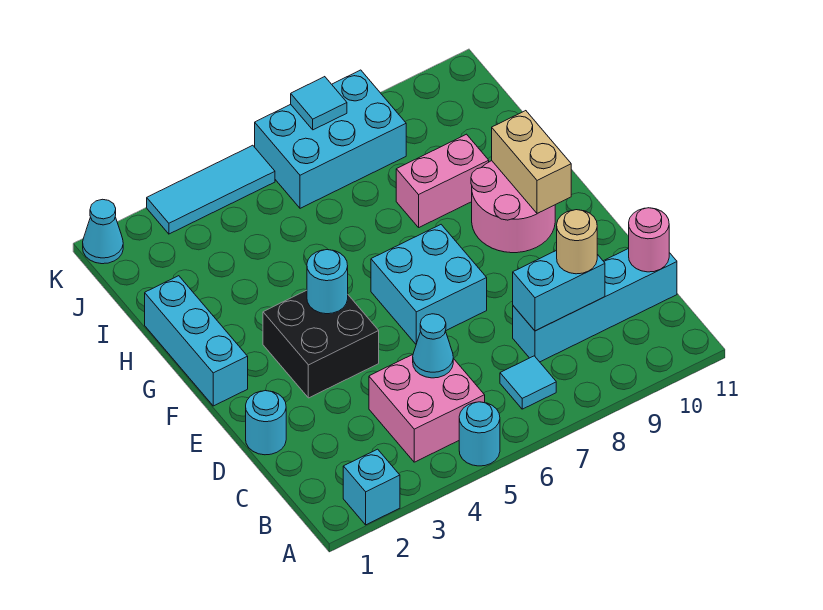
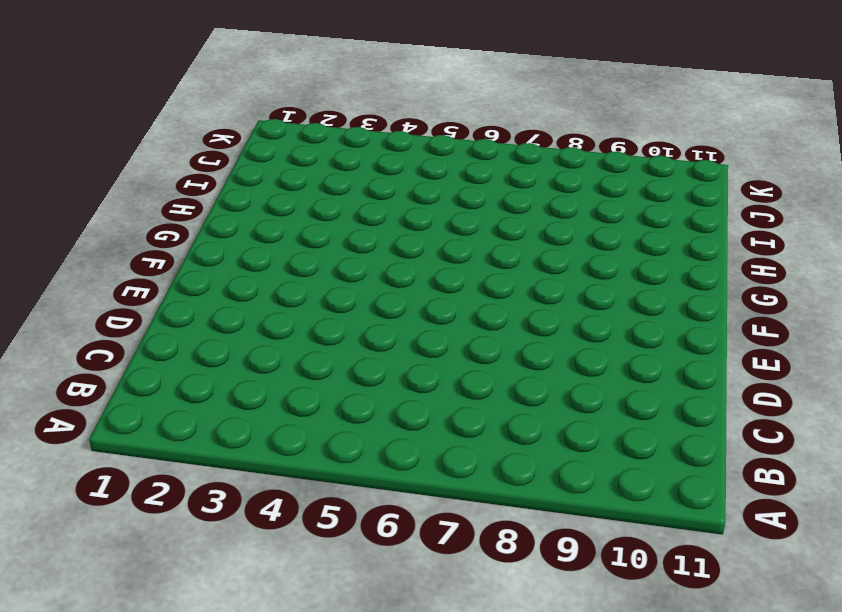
none -> cyan brick A2 level 1
none -> cyan round brick A5 level 1
none -> pink brick B4:C5 level 1

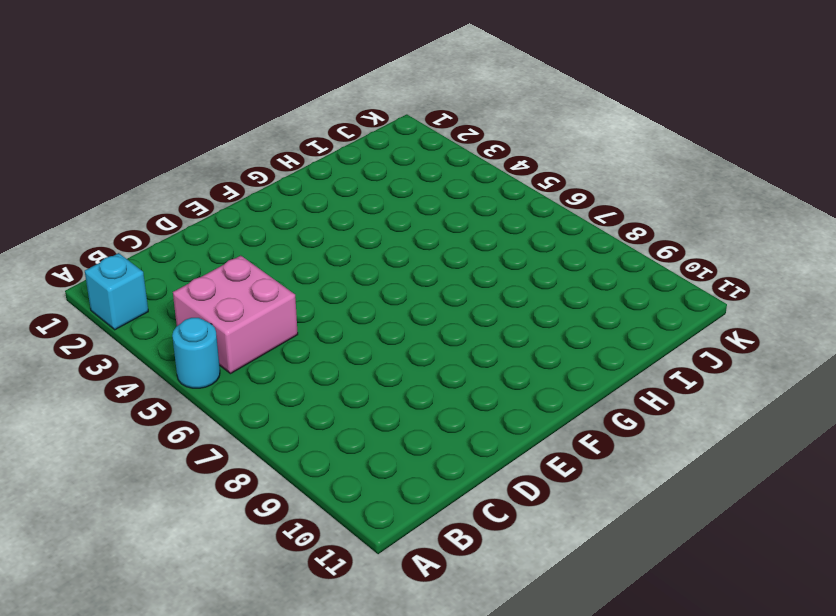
none -> cyan tile B7 level 1
none -> cyan brick C8:C11 level 1
none -> cyan round brick D1 level 1

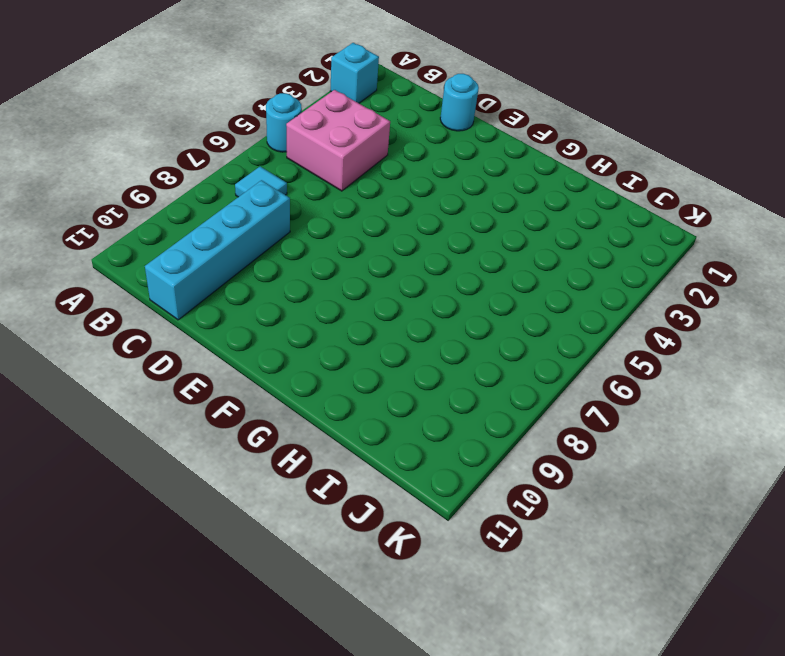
none -> black brick E3:F4 level 1
none -> cyan brick E6:F7 level 1
none -> cyan brick F1:H1 level 1

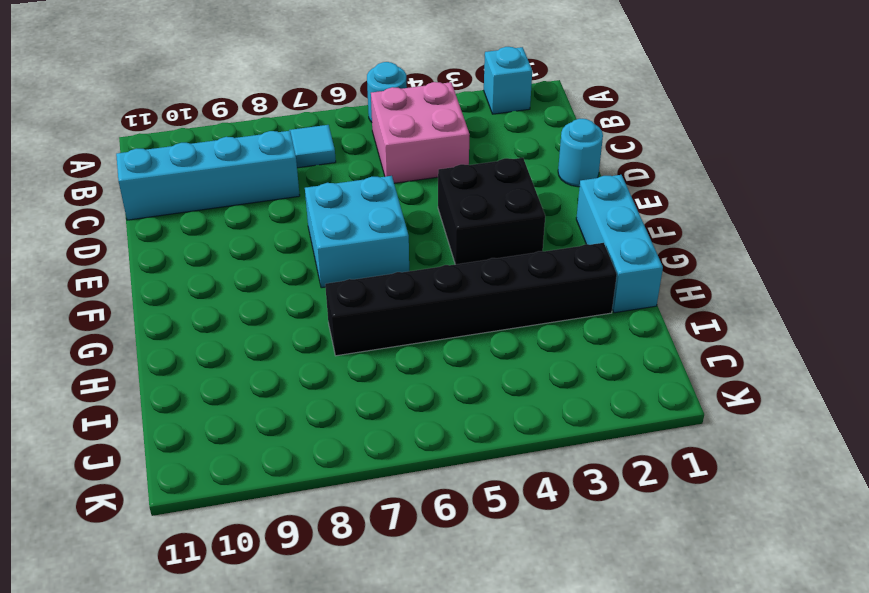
black brick H2:H7 level 1 -> none
none -> pink round brick F9:G10 level 1
none -> pink brick H8:H9 level 1
none -> cyan brick J6:K8 level 1

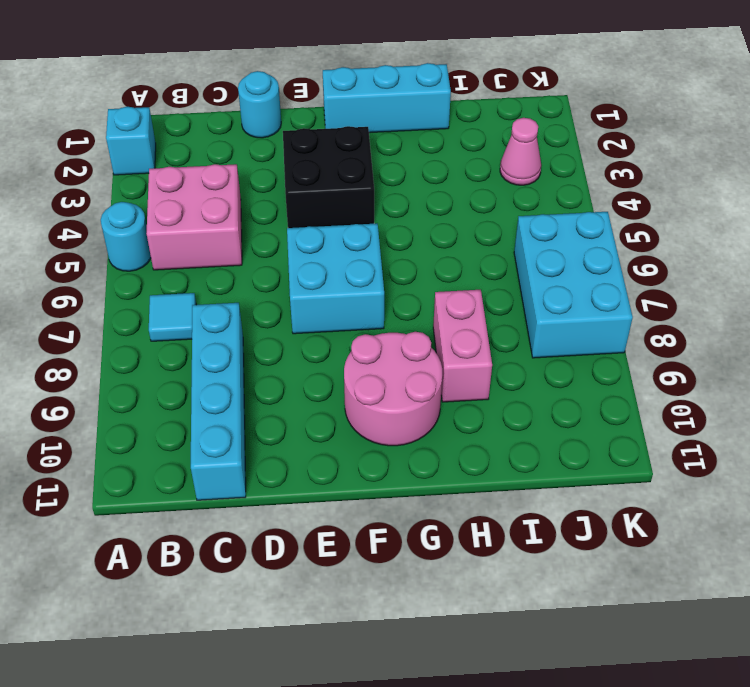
pink cone J3 level 1 -> none
none -> cyan cone K1 level 1
none -> cyan tile K3:K5 level 1
none -> cyan cone C5 level 2

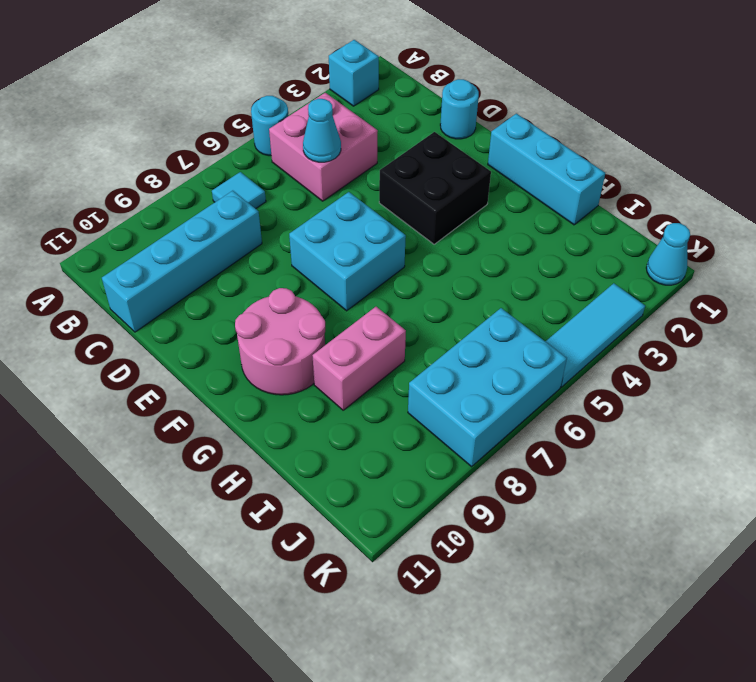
none -> cyan brick C8:C9 level 2
none -> pink round brick C11 level 2
none -> cyan round brick F4 level 2

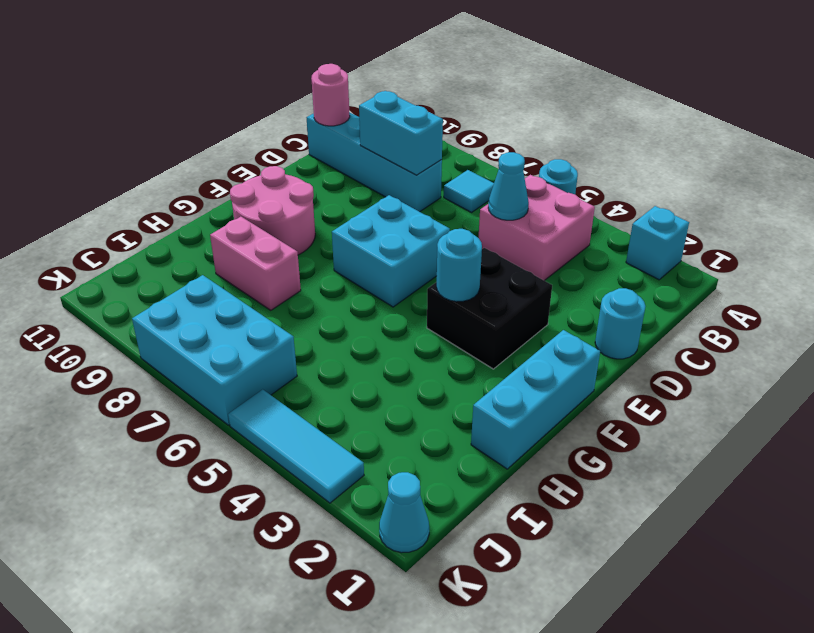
none -> tan brick F10:G10 level 2
none -> cyan tile K7 level 2
none -> tan round brick C9 level 3

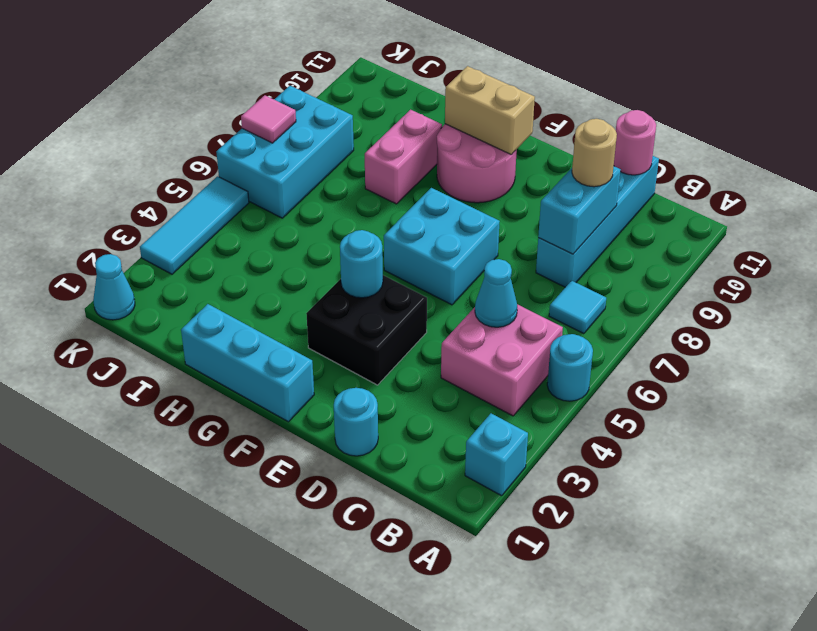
pink tile K7 level 2 -> cyan tile K7 level 2

